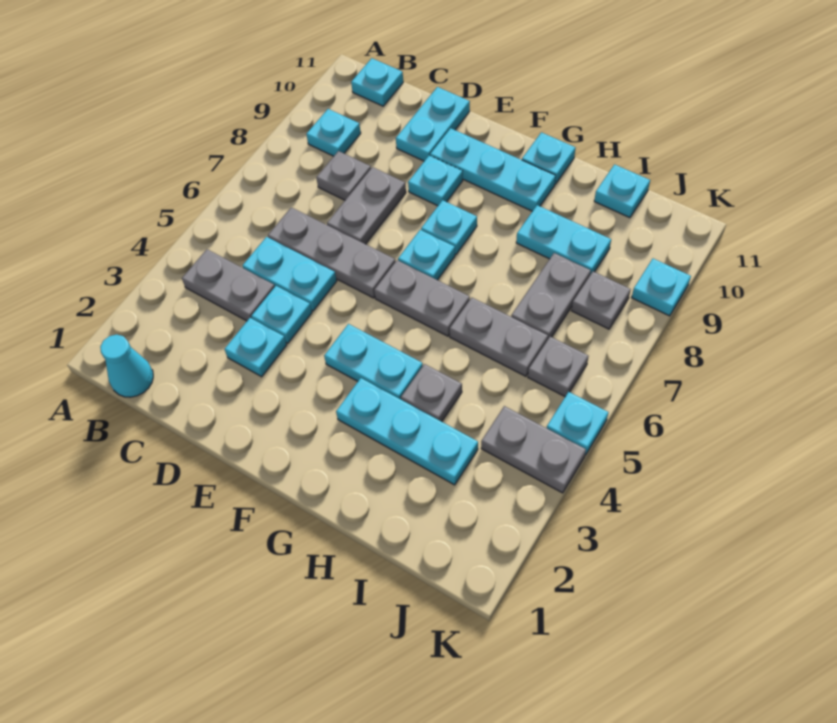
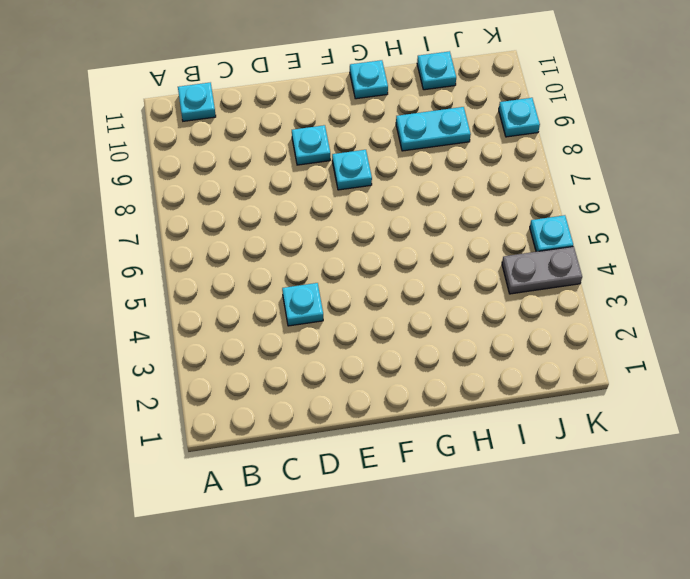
none -> cyan cone B1 level 1
none -> grey plate B4:C4 level 1
none -> cyan plate B9 level 1

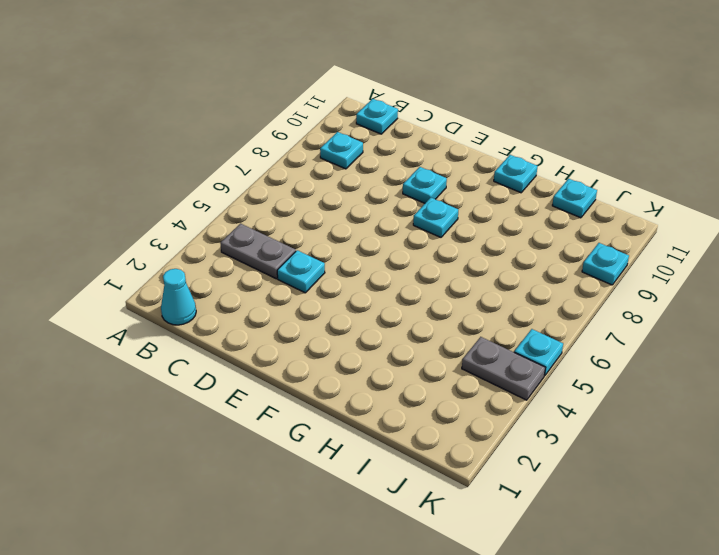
none -> cyan plate C5:D5 level 1
none -> grey plate C6:E6 level 1
none -> grey plate C8 level 1

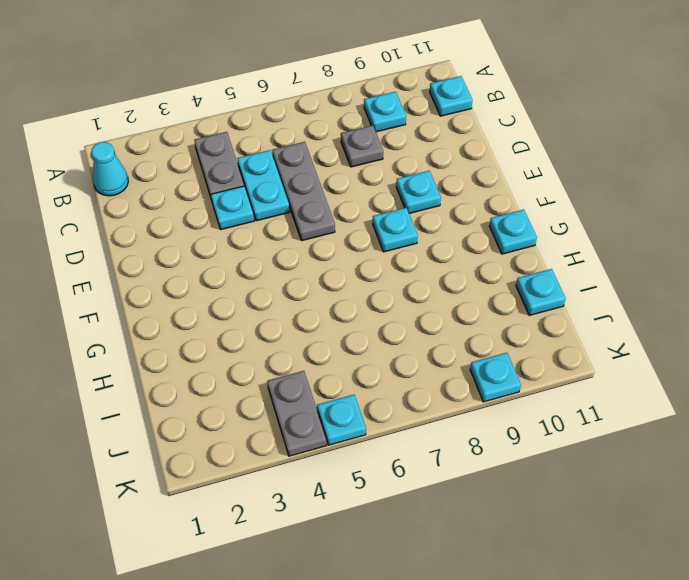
none -> cyan plate D3 level 1
none -> grey plate D7:D8 level 1
none -> cyan plate D10:D11 level 1

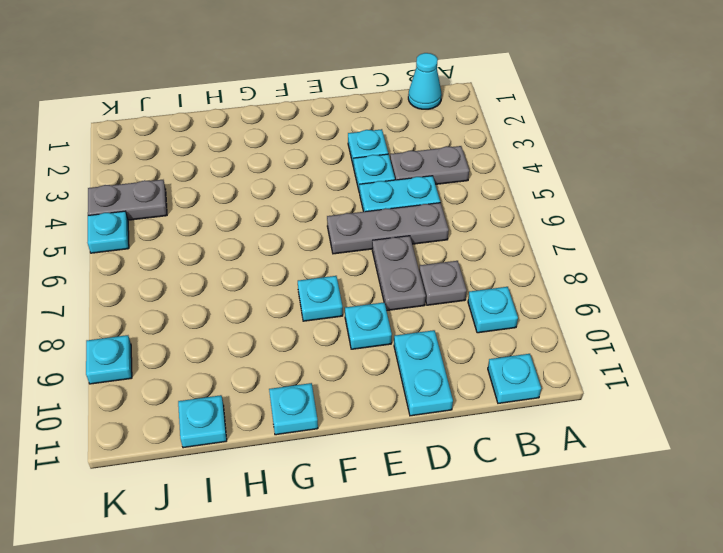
none -> cyan plate E10:G10 level 1
none -> cyan plate F4:G4 level 1
none -> grey plate F6:G6 level 1

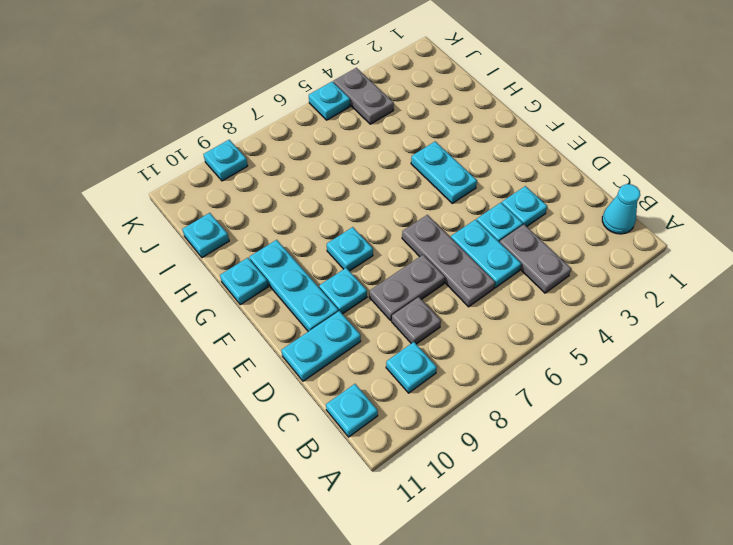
none -> grey plate F6:G6 level 1
none -> cyan plate F7 level 1
none -> cyan plate G3:I3 level 1

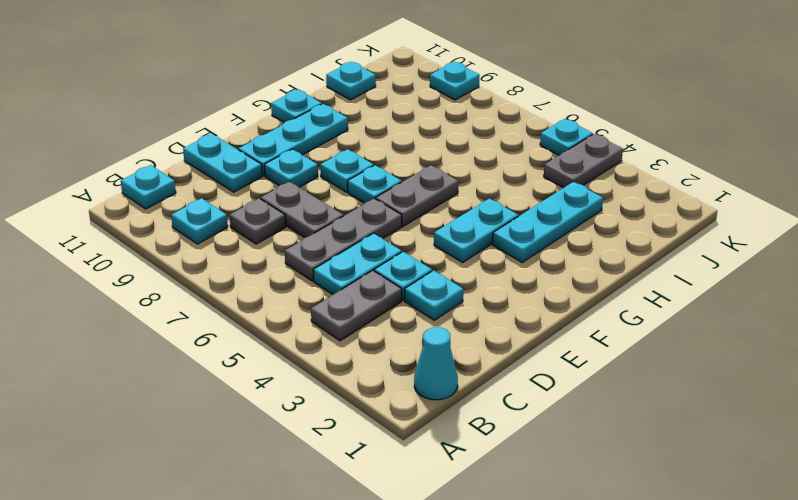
none -> grey plate H4 level 1
none -> grey plate H6:I6 level 1
none -> cyan plate H9:I9 level 1

